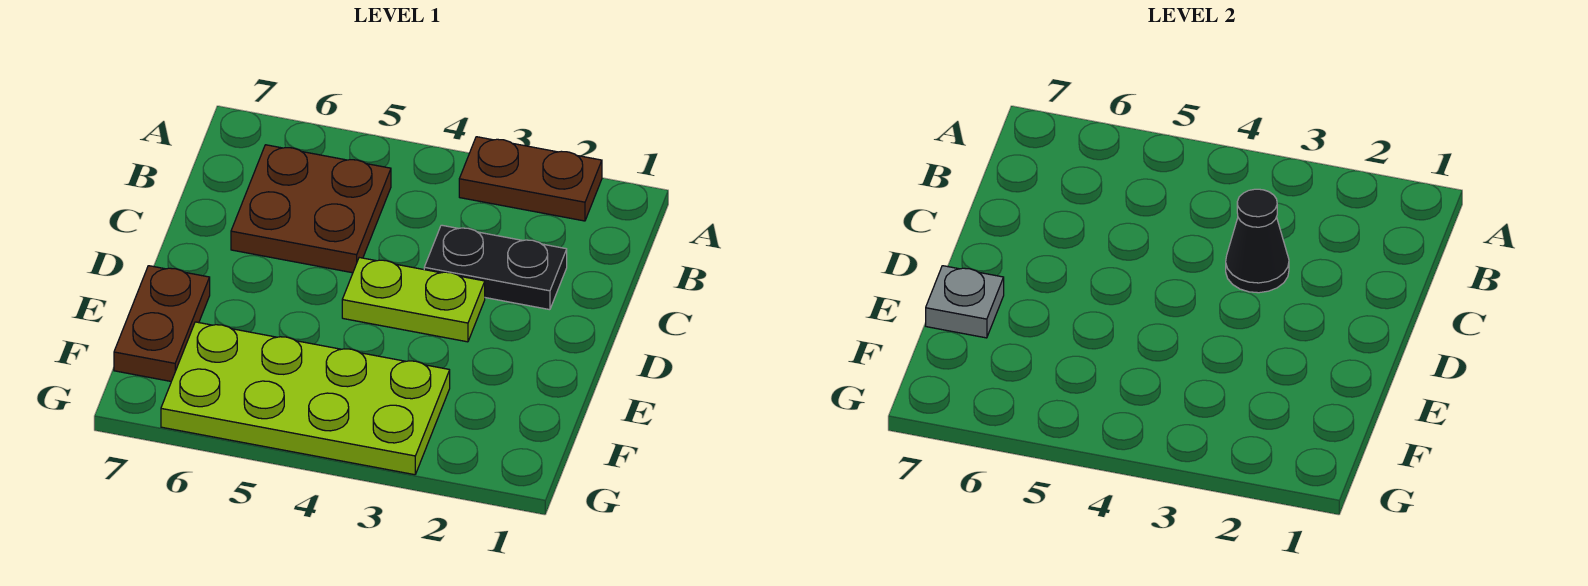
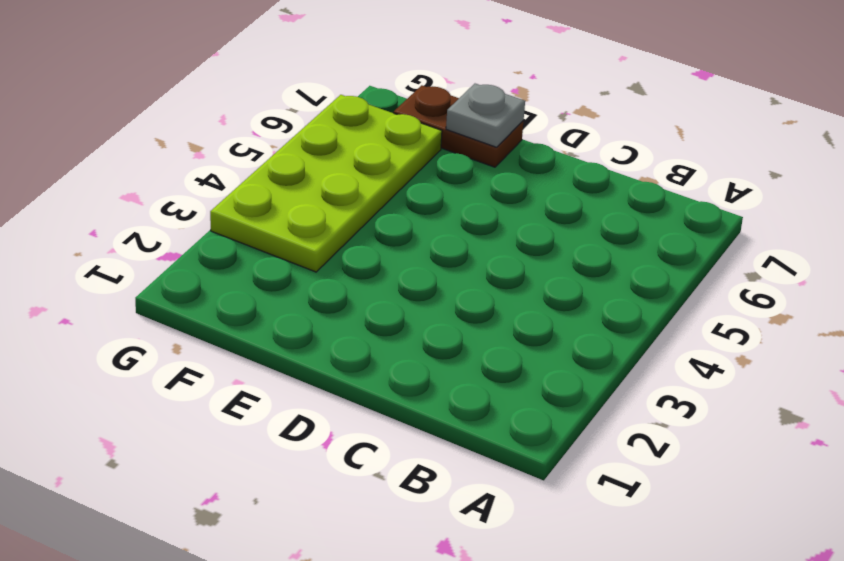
none -> brown plate A2:A3 level 1
none -> brown plate B5:C6 level 1

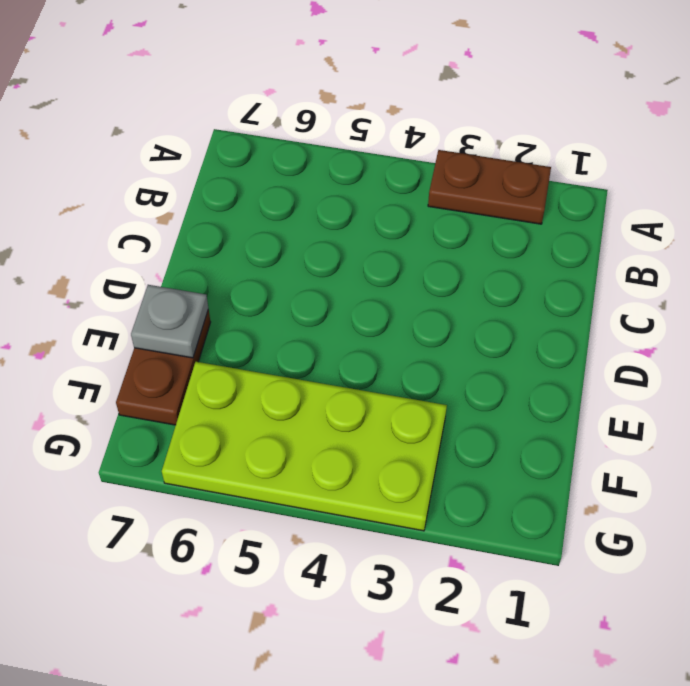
none -> brown plate B5:C6 level 1
none -> black plate C2:C3 level 1

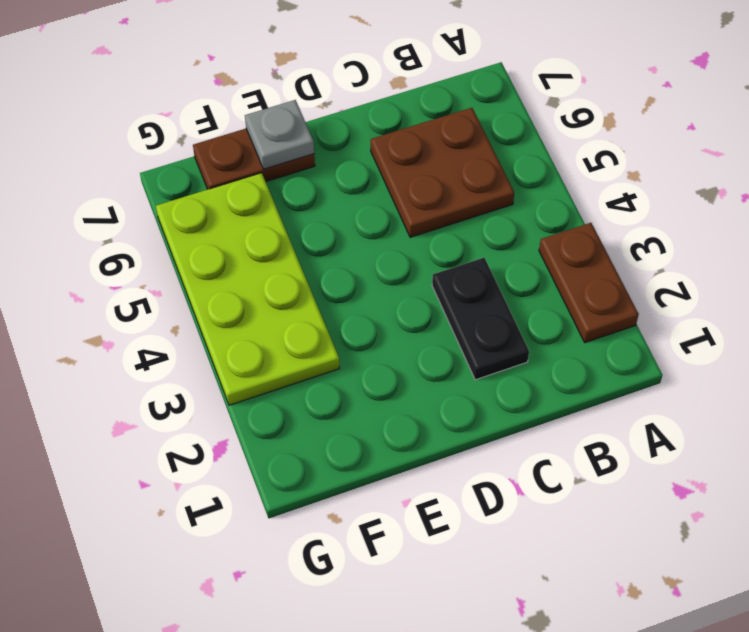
none -> lime plate D3:D4 level 1
none -> black cone C3 level 2

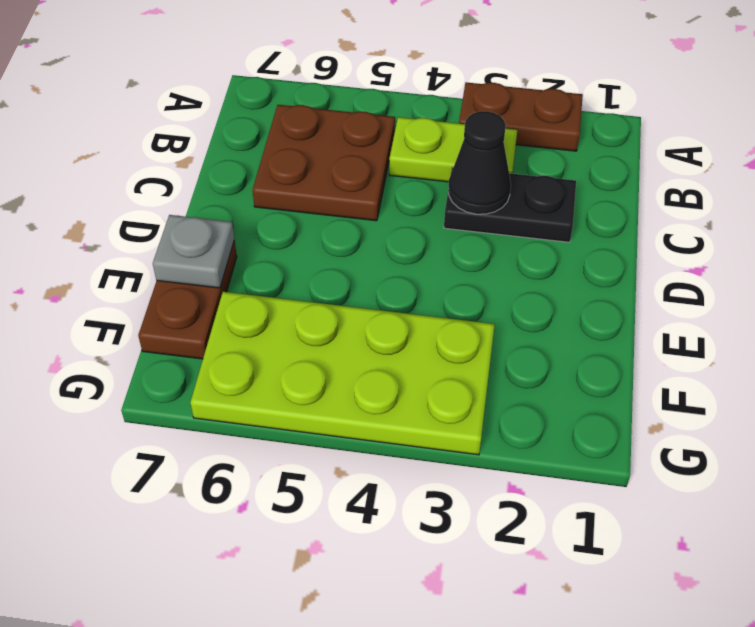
lime plate B3:B4 level 1 -> lime plate D3:D4 level 1

